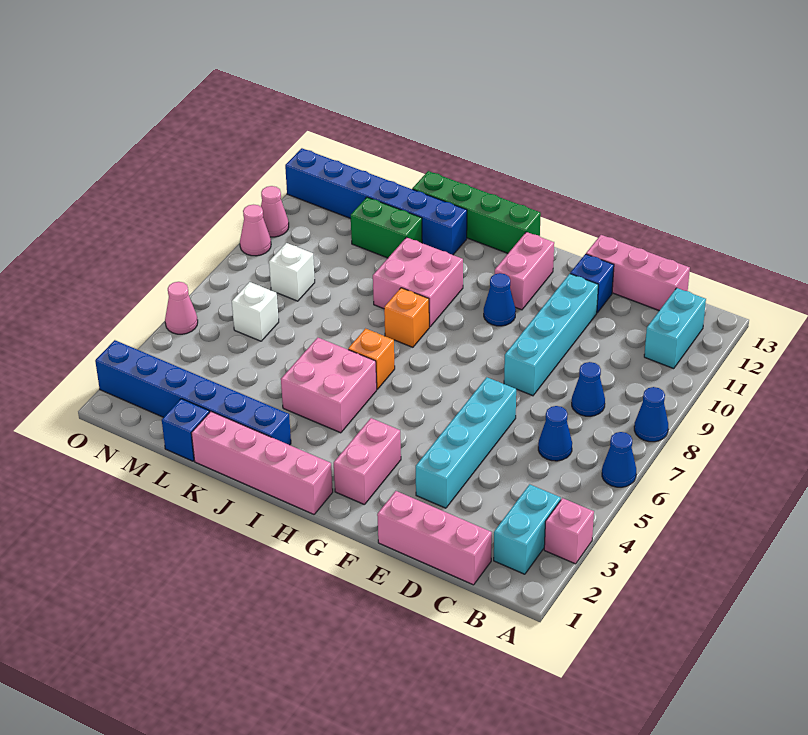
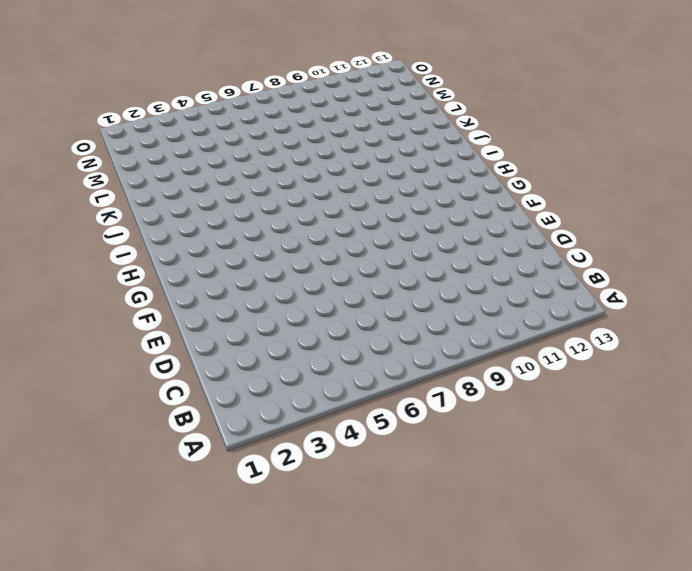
none -> pink brick A3 level 1
none -> blue cone A6 level 1
none -> blue cone A8 level 1
none -> cyan brick B2:B3 level 1

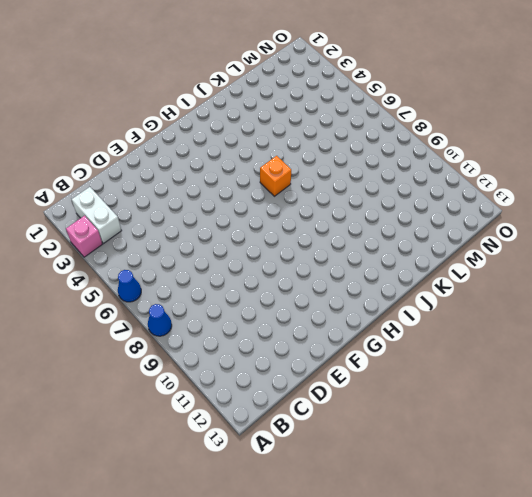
white brick B2:B3 level 1 -> cyan brick B2:B3 level 1
none -> cyan brick B11:B12 level 1
none -> pink brick C1:E1 level 1
none -> blue cone C6 level 1
none -> blue cone C8 level 1

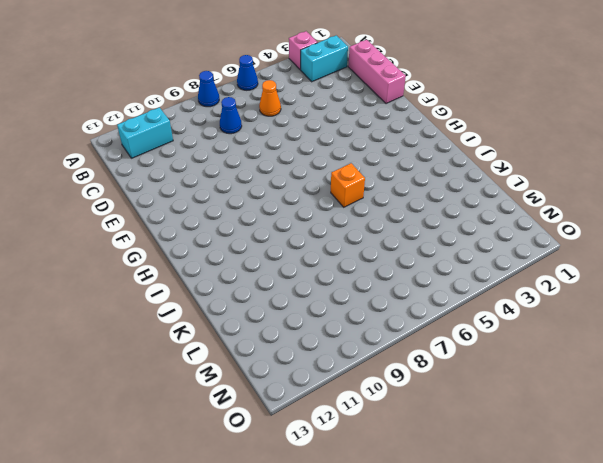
orange cone C6 level 1 -> blue cone C6 level 1
none -> pink brick C13:E13 level 1
none -> cyan brick E3:E6 level 1
none -> cyan brick E8:E11 level 1
none -> blue brick E12 level 1

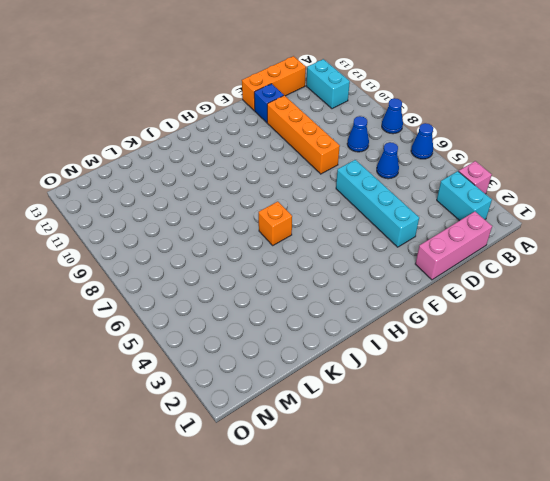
orange brick C13:E13 level 1 -> pink brick C13:E13 level 1
orange brick E8:E11 level 1 -> cyan brick E8:E11 level 1
none -> pink brick G2:G3 level 1
none -> blue cone G10 level 1
none -> pink brick G11:G12 level 1
none -> pink brick H1:K1 level 1

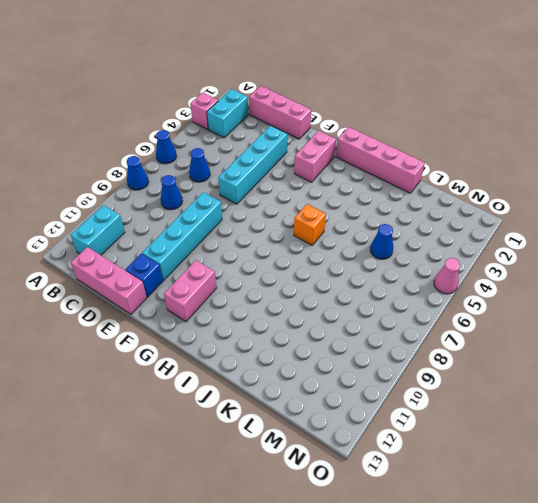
blue cone L5 level 1 -> blue cone G10 level 1
none -> green brick H13:K13 level 1
none -> pink brick I4:J5 level 1
none -> orange brick I8 level 1
none -> pink brick I9:J10 level 1

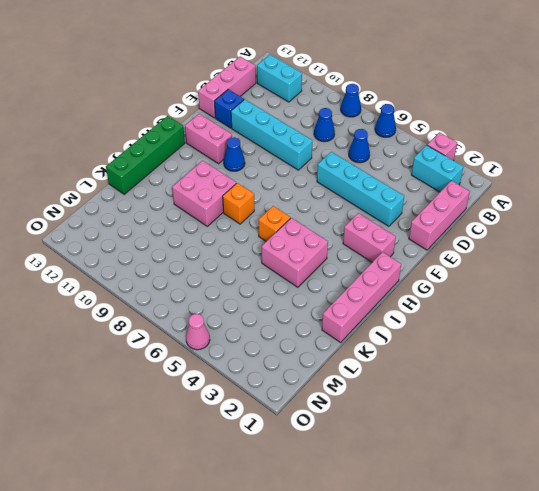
none -> blue brick J2:O2 level 1
none -> blue brick J12:O12 level 1
none -> green brick K11:L11 level 1
none -> blue brick L1 level 1

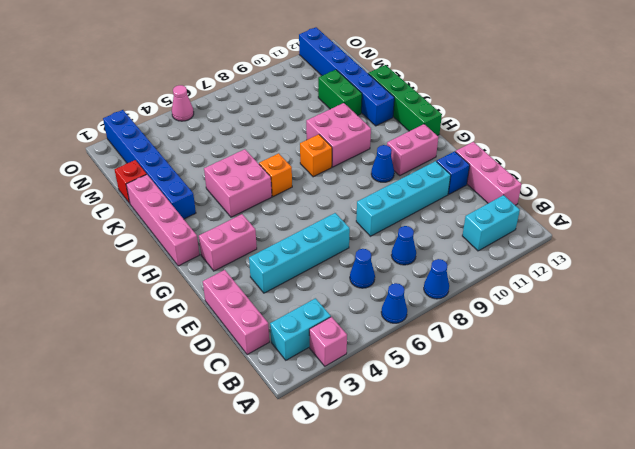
red brick L1 level 1 -> blue brick L1 level 1
none -> white brick M6 level 1
none -> white brick M8 level 1
none -> pink cone O9 level 1
none -> pink cone O10 level 1

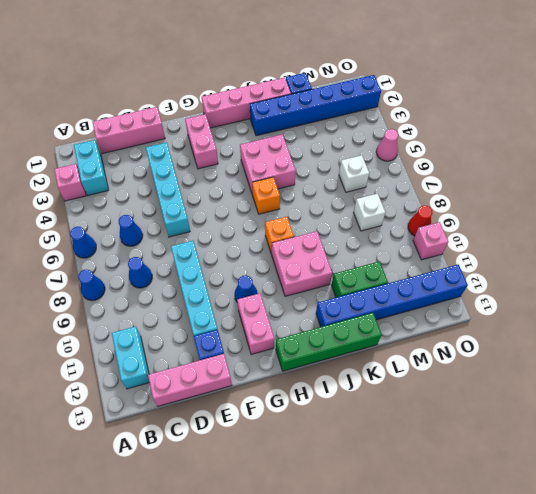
red cone O9 level 1 -> pink cone O9 level 1
pink brick O10 level 1 -> pink cone O10 level 1

